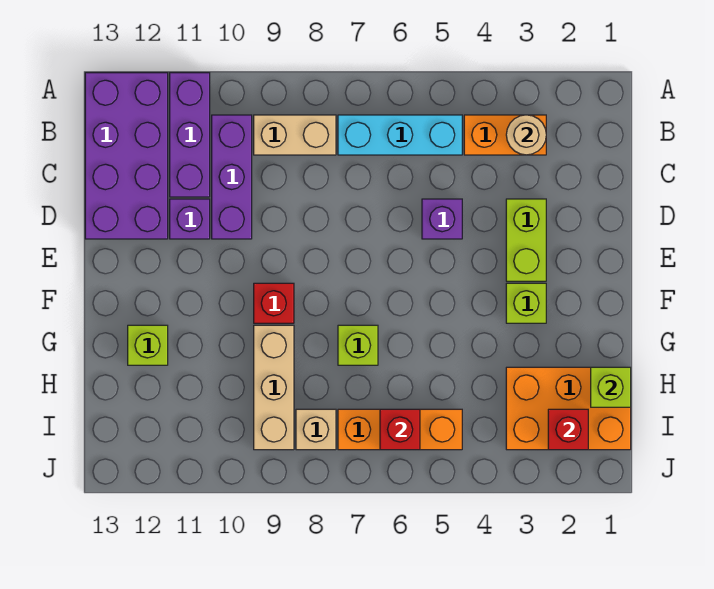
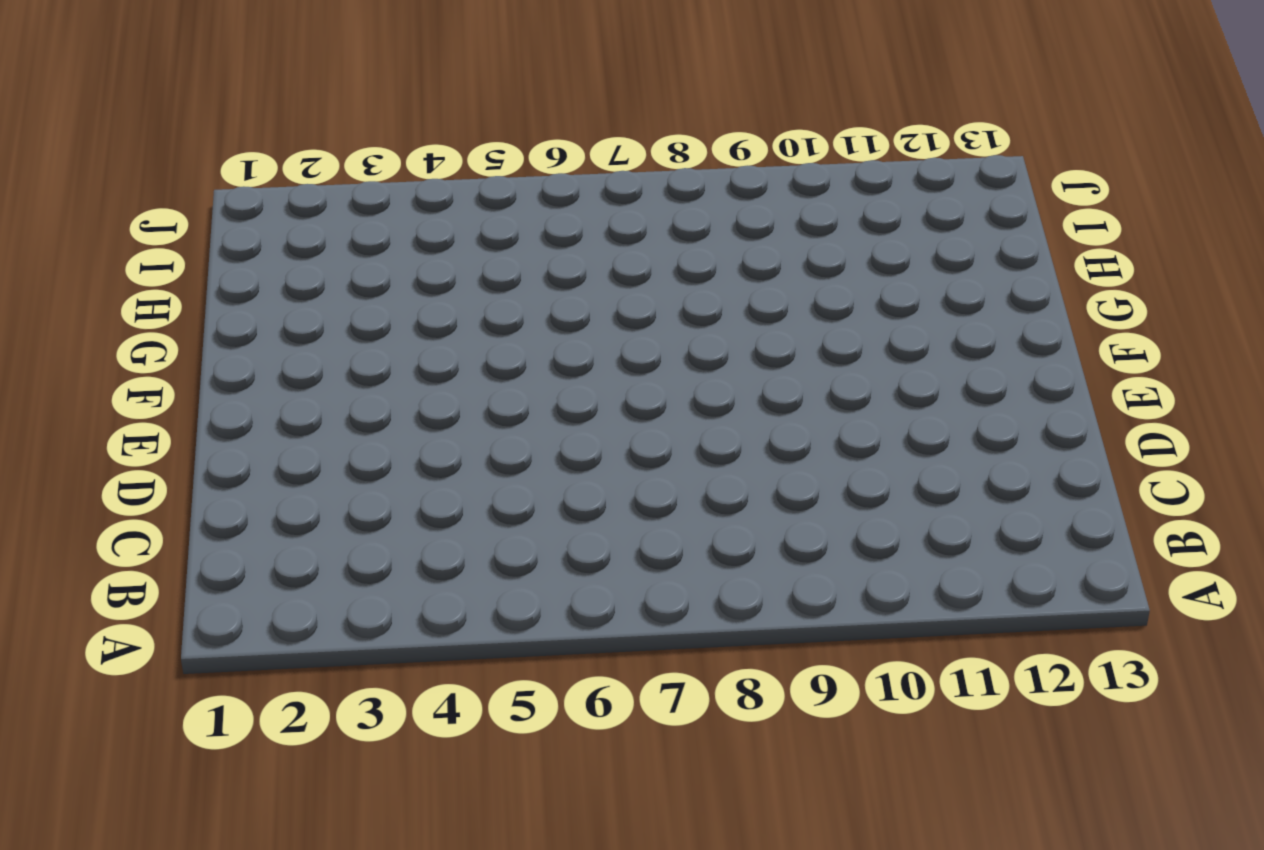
none -> purple brick A11:C11 level 1
none -> purple brick A12:D13 level 1
none -> orange brick B3:B4 level 1

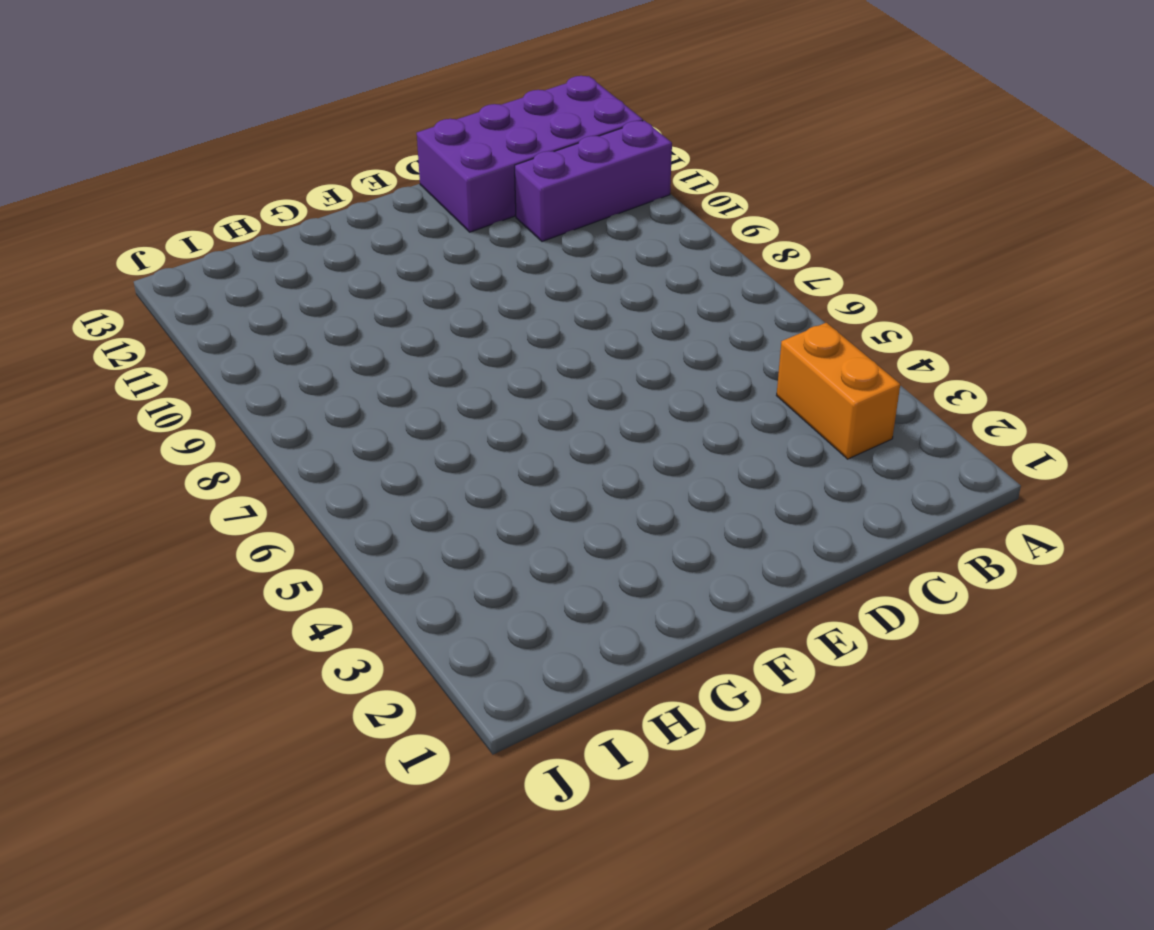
none -> cyan brick B5:B7 level 1
none -> tan brick B8:B9 level 1
none -> purple brick B10:D10 level 1

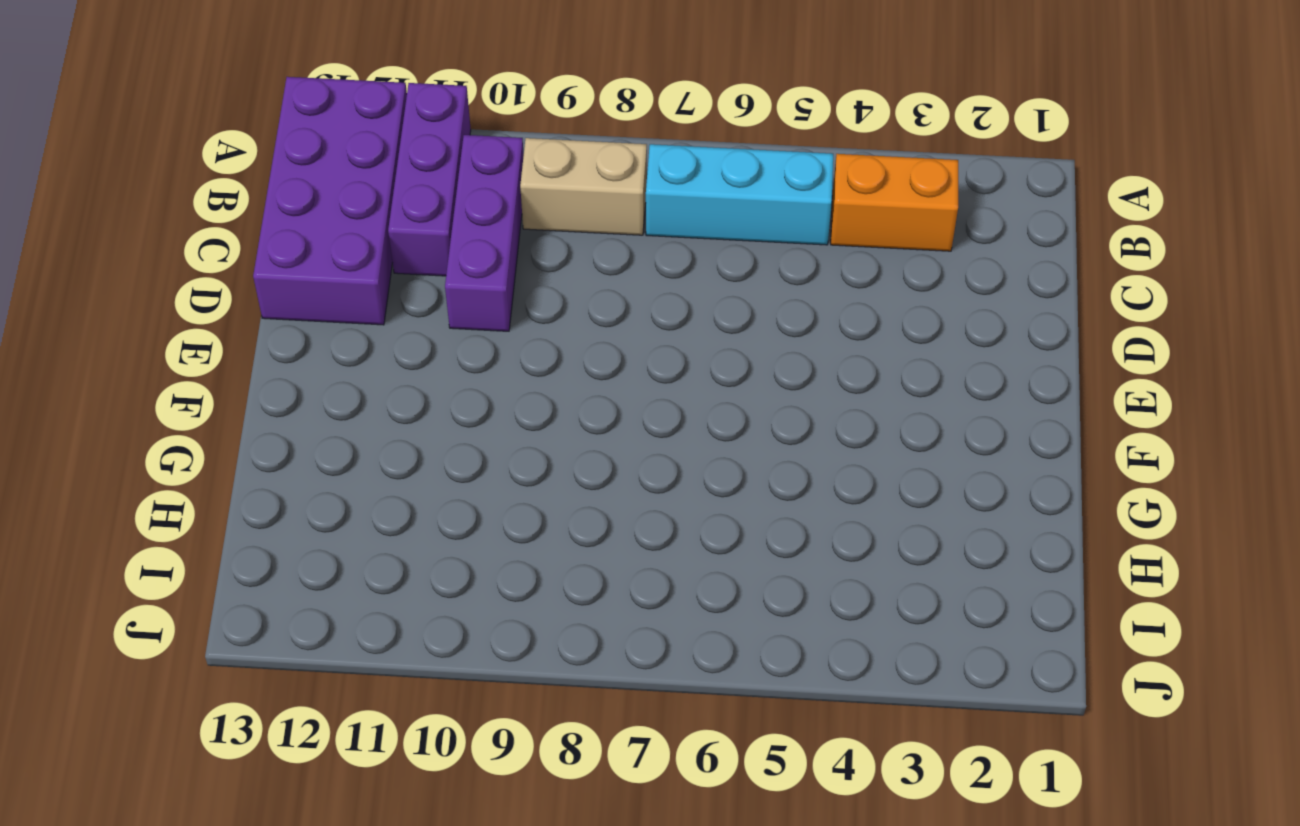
none -> lime brick D3:E3 level 1
none -> purple brick D5 level 1
none -> purple brick D11 level 1

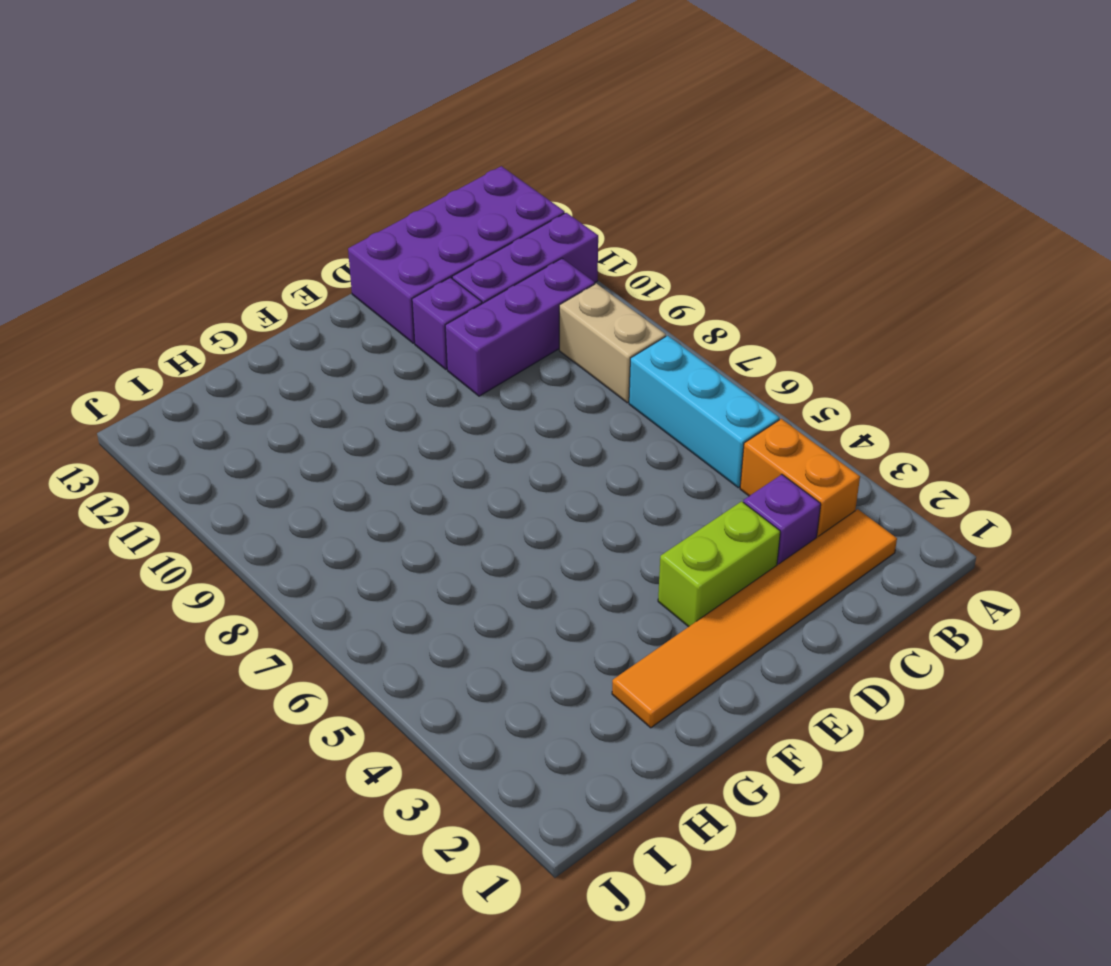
orange tile B2:G2 level 1 -> none
purple brick C3 level 1 -> purple brick D5 level 1
none -> lime brick F3 level 1
none -> red brick F9 level 1
none -> lime brick G7 level 1

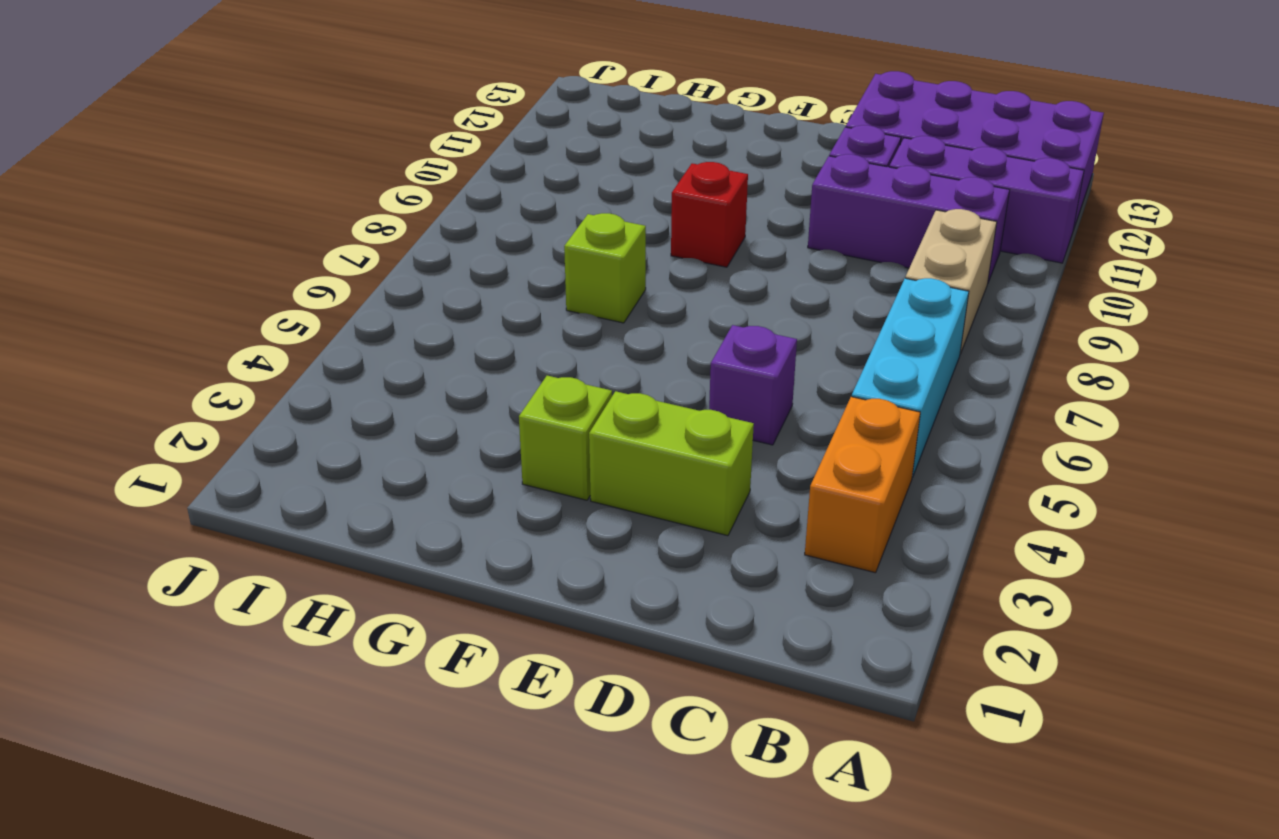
none -> tan brick G9:I9 level 1
none -> lime brick G12 level 1
none -> orange brick H1:I3 level 1

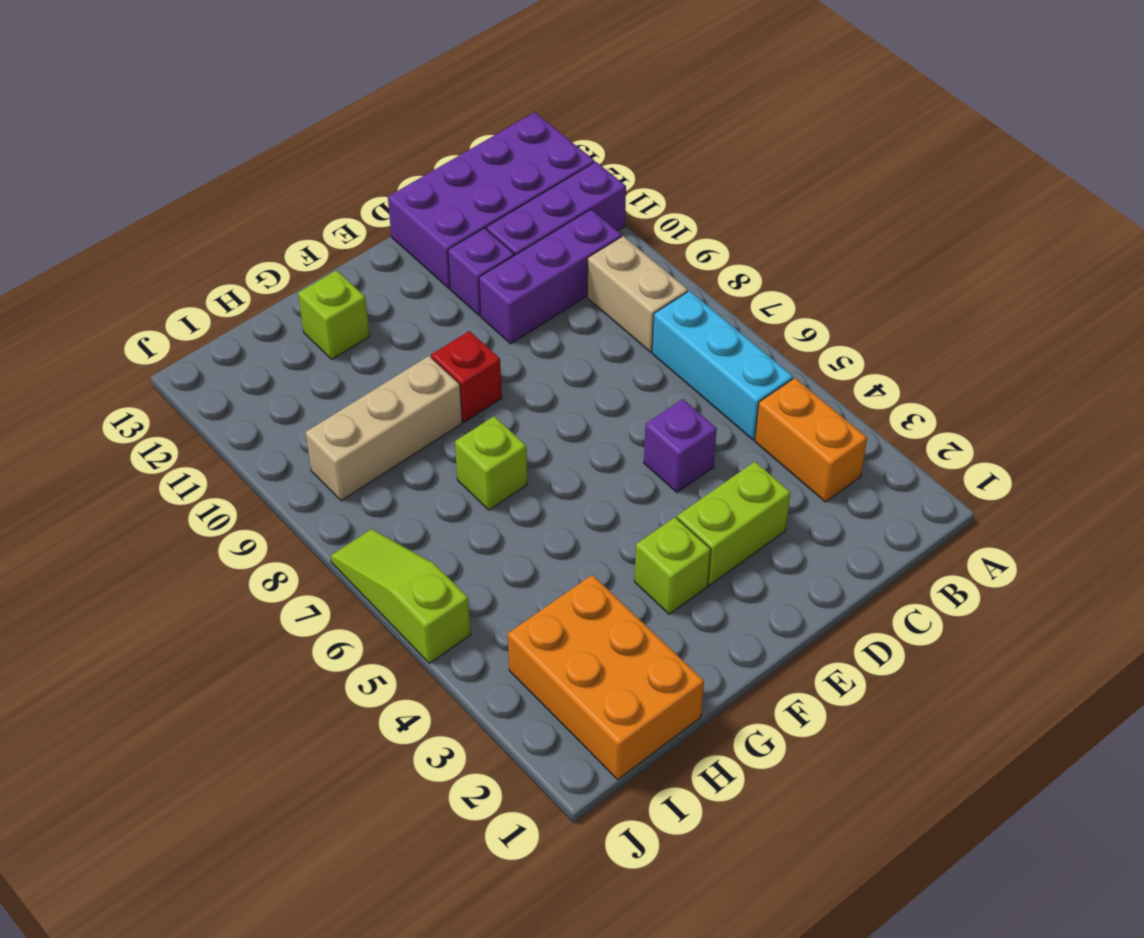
lime slope J5:J7 level 1 top 5 -> none
none -> orange brick I5:I7 level 1
none -> tan brick I8 level 1
none -> tan round brick B3 level 2

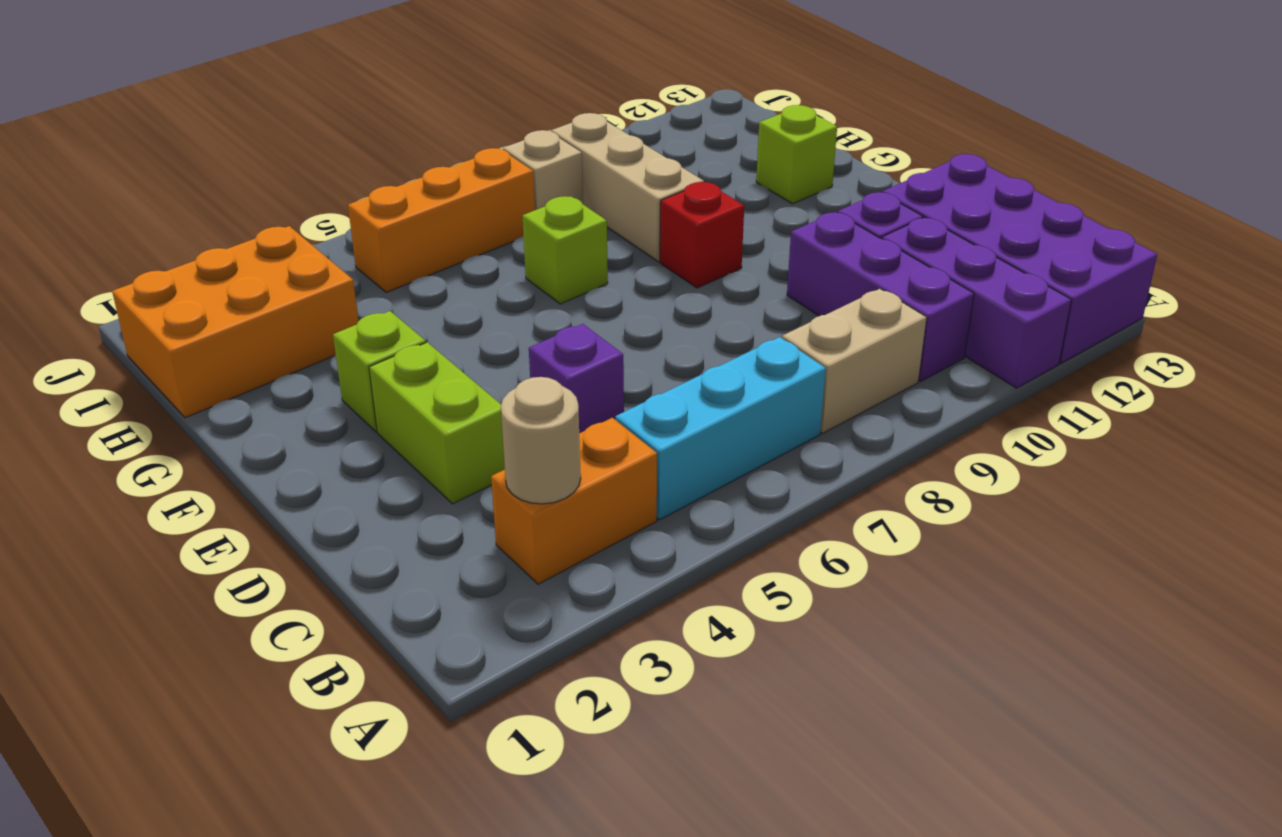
none -> lime brick H1 level 2
none -> red brick I2 level 2
none -> red brick I6 level 2

